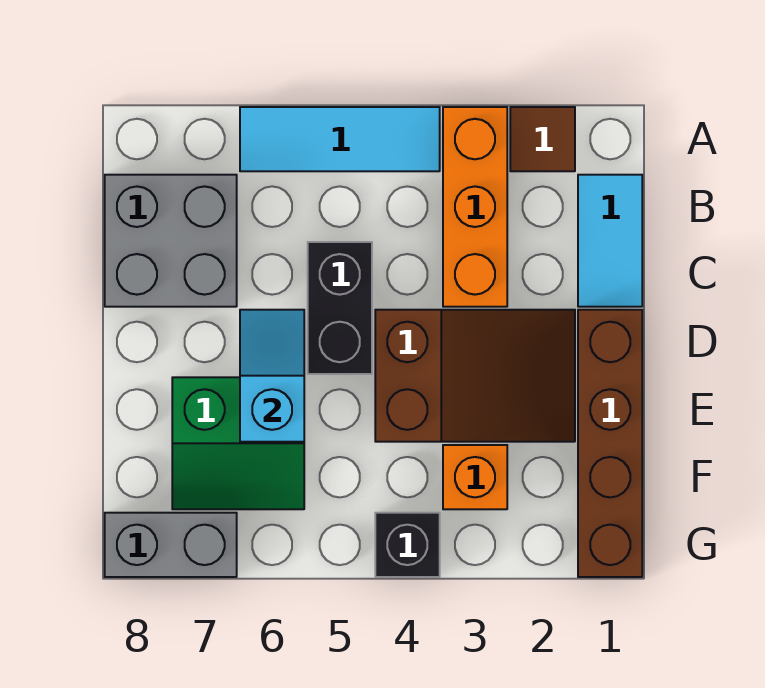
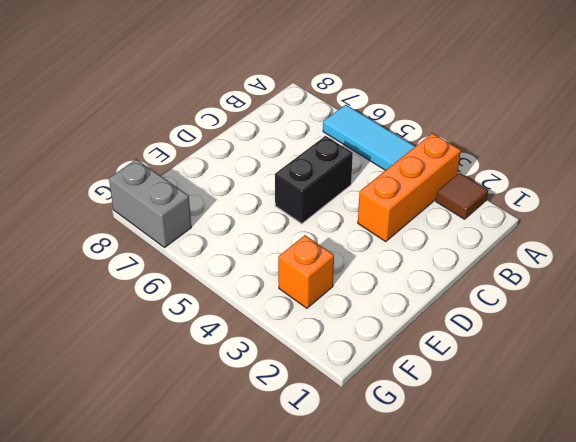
none -> cyan tile B1:C1 level 1
none -> grey brick B7:C8 level 1
none -> brown brick D1:G1 level 1

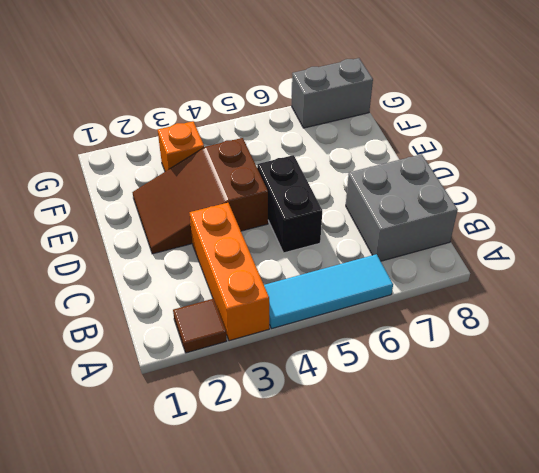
none -> cyan tile B1:C1 level 1
none -> brown brick D1:G1 level 1
none -> green slope E6:F7 level 1 top E

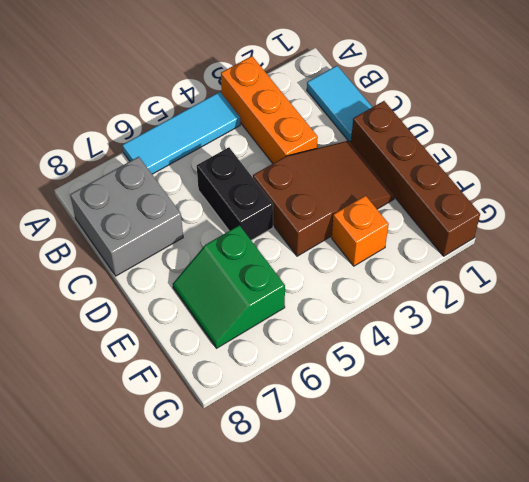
green slope E6:F7 level 1 top 6 -> green slope E6:F7 level 1 top E
none -> brown tile A2 level 1
none -> black brick G4 level 1
none -> grey brick G7:G8 level 1

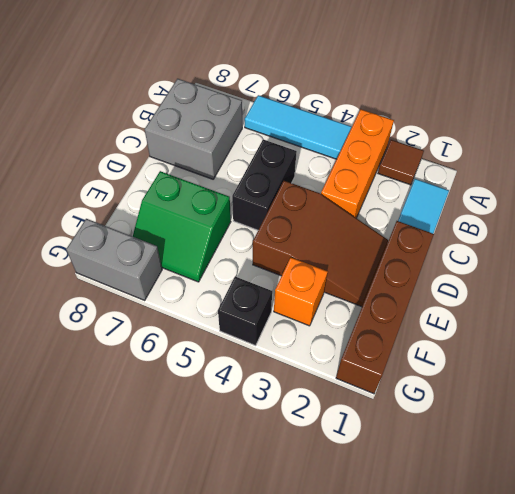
none -> cyan slope D6:E6 level 2 top E

